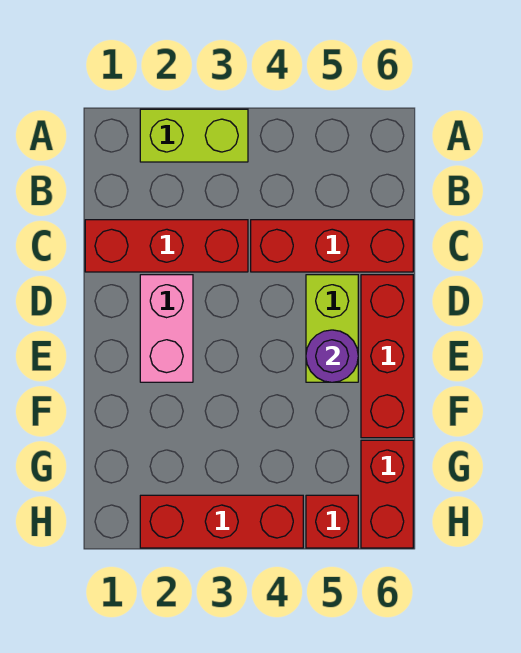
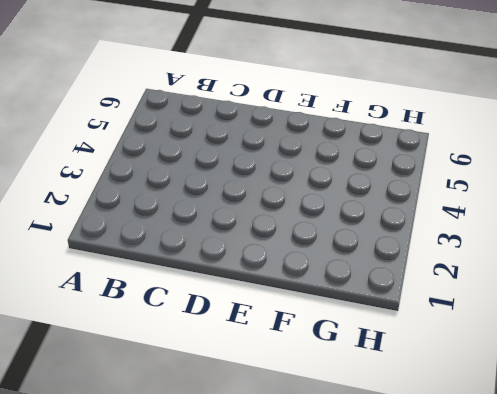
none -> lime brick A2:A3 level 1
none -> red brick C1:C3 level 1

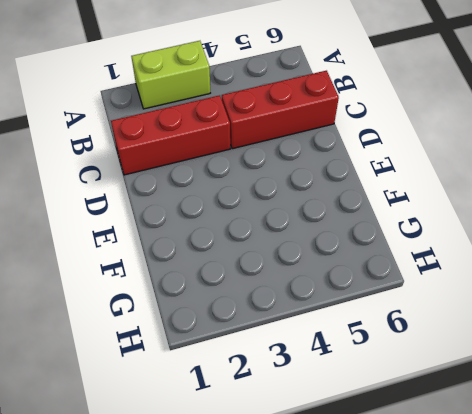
none -> pink brick D2:E2 level 1
none -> lime brick D5:E5 level 1

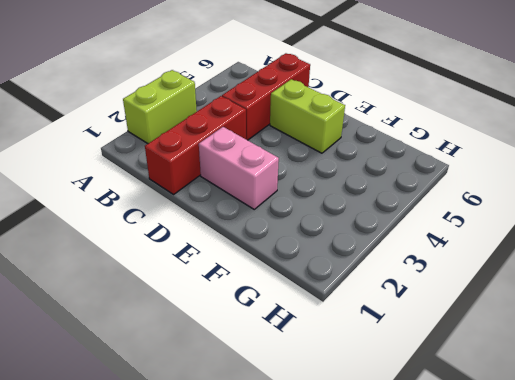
none -> red brick D6:F6 level 1
none -> red brick G6:H6 level 1

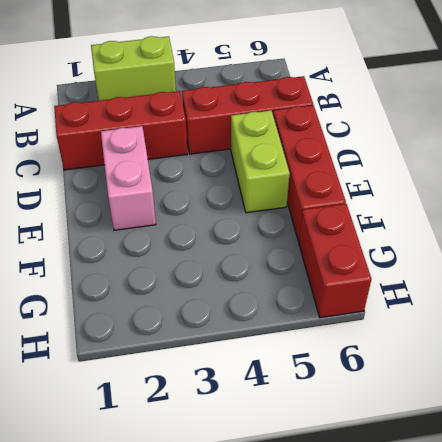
none -> red brick H2:H4 level 1
none -> red brick H5 level 1

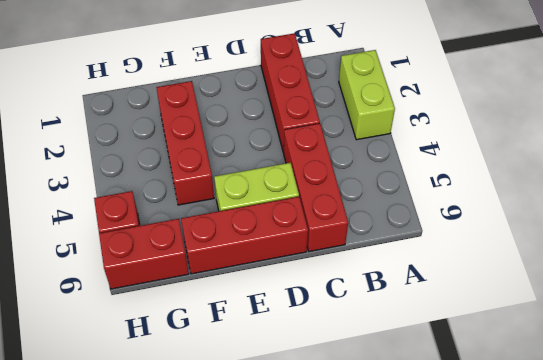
red brick F2:F4 level 1 -> red brick H2:H4 level 1
none -> pink brick D2:E2 level 1
none -> purple round brick E5 level 2

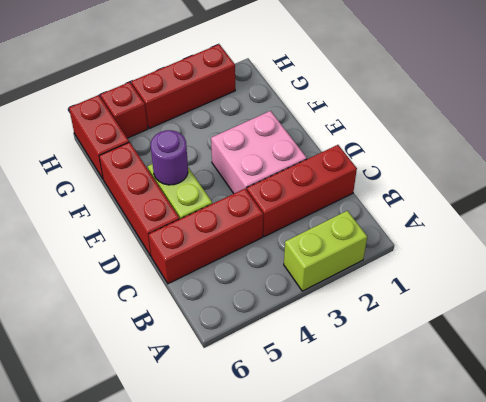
pink brick D2:E3 level 1 -> pink brick D2:E2 level 1

